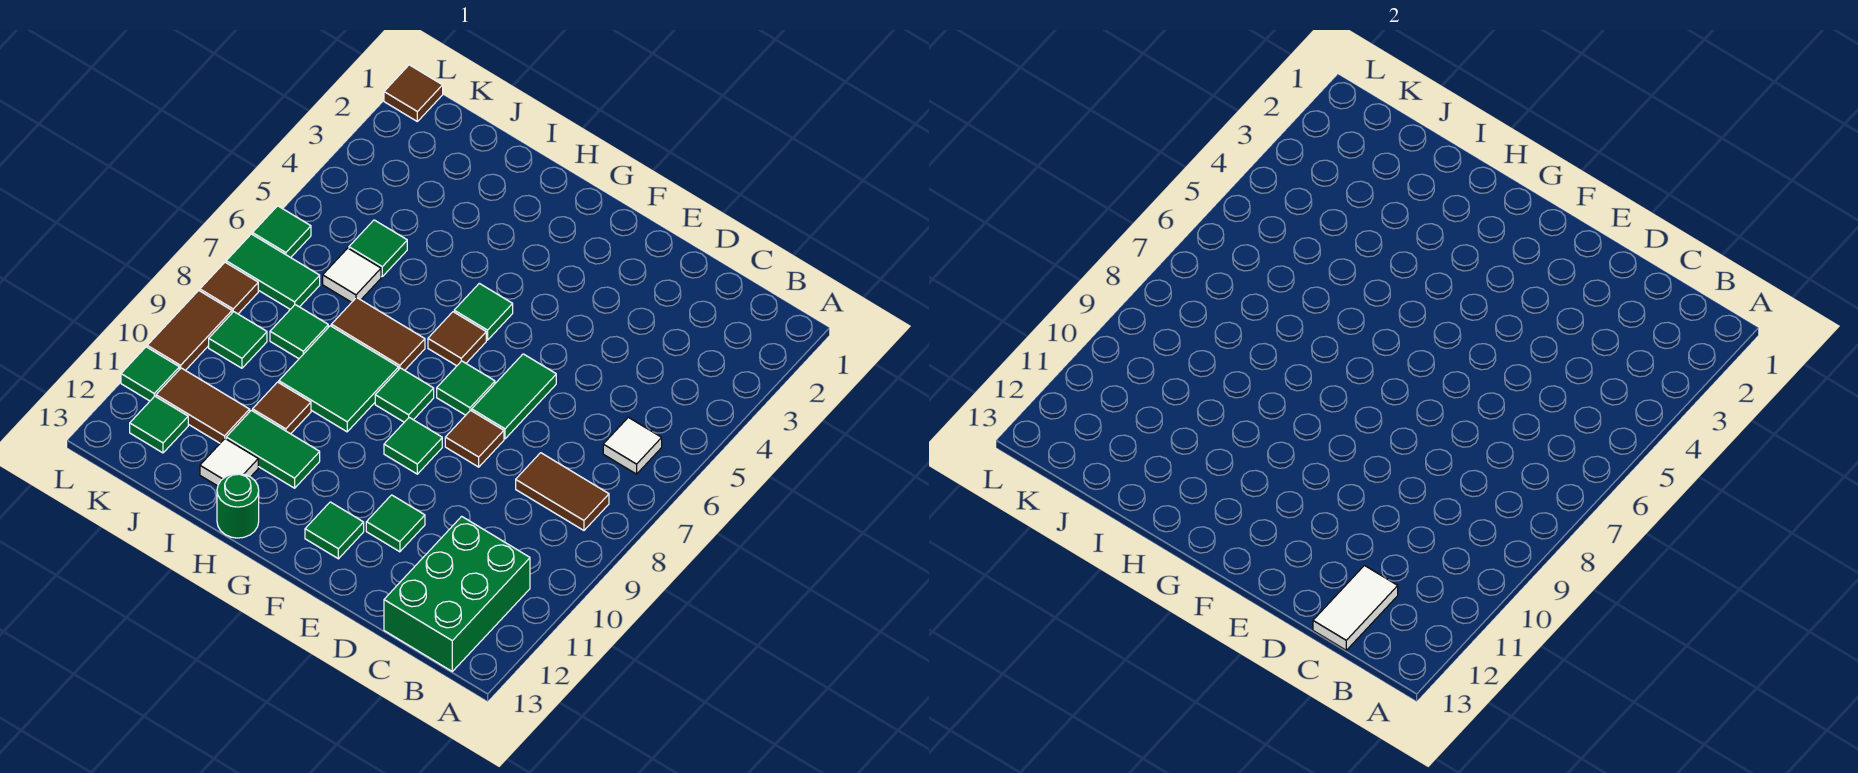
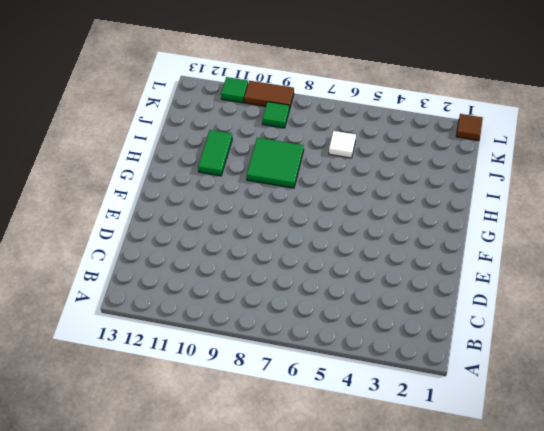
none -> white tile B6 level 1
none -> brown tile B8:C8 level 1
none -> green brick B11:C13 level 1
none -> green tile E6:E7 level 1

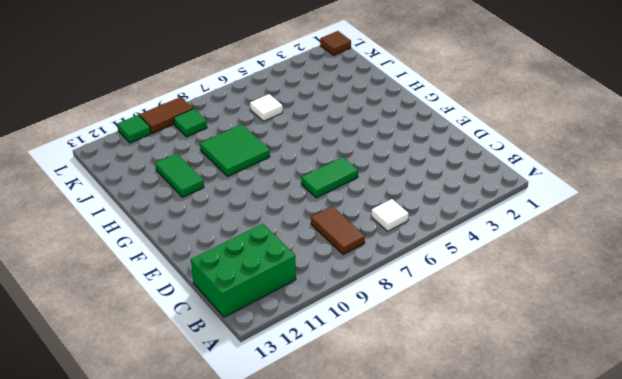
none -> brown tile E8 level 1
none -> green tile E11 level 1
none -> green tile F7 level 1
none -> green tile F9 level 1

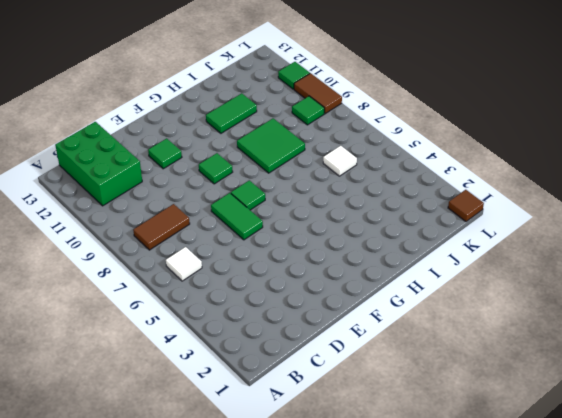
none -> brown tile E8 level 1
none -> green tile F12 level 1
none -> green tile G5 level 1
none -> brown tile G6 level 1

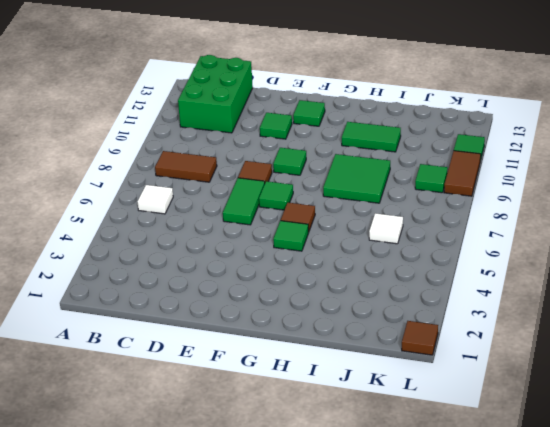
none -> green tile G8 level 1
none -> brown tile H7:I7 level 1
none -> green round brick H13 level 1
none -> brown tile I10 level 1

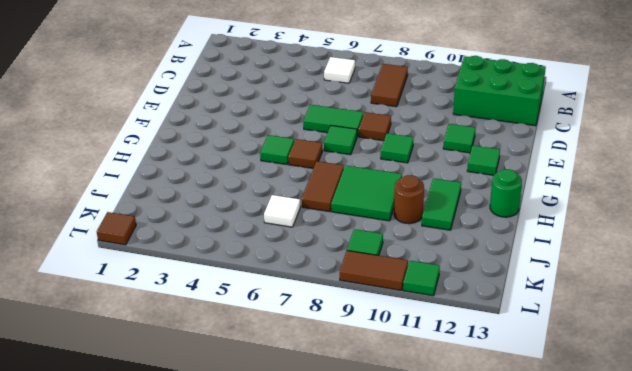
brown round brick I10 level 1 -> brown tile I10 level 1
none -> green tile G8 level 1
none -> white tile I12 level 1
none -> green tile J5 level 1
none -> green tile J8 level 1

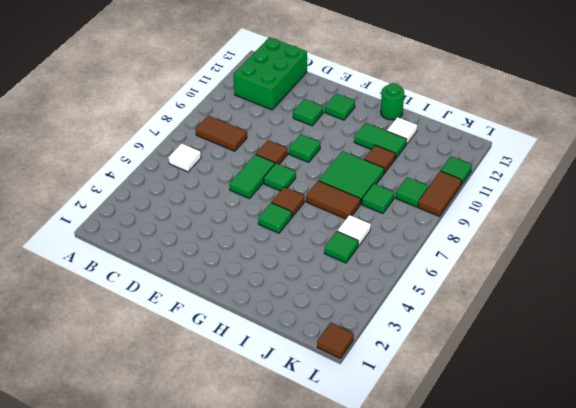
none -> green tile G8 level 1
none -> brown tile J11:K11 level 1
none -> green tile K7:L7 level 1
none -> green tile K12 level 1

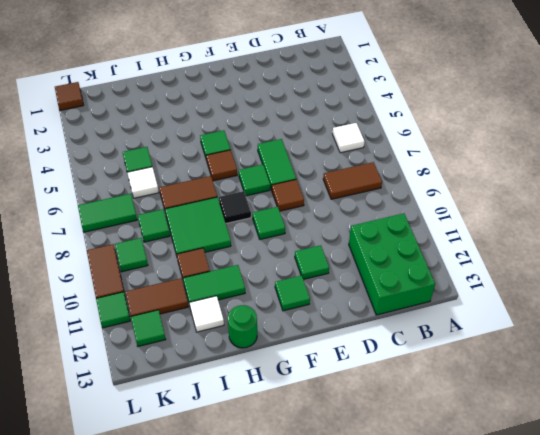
black tile G8 level 1 -> green tile G8 level 1
none -> green tile L6 level 1
none -> brown tile L8 level 1
none -> white tile C12:C13 level 2

